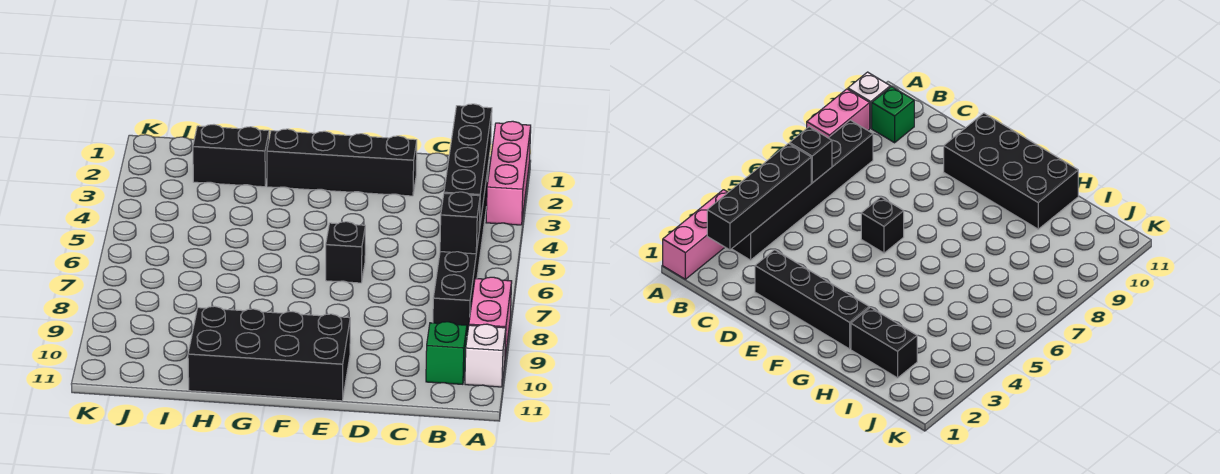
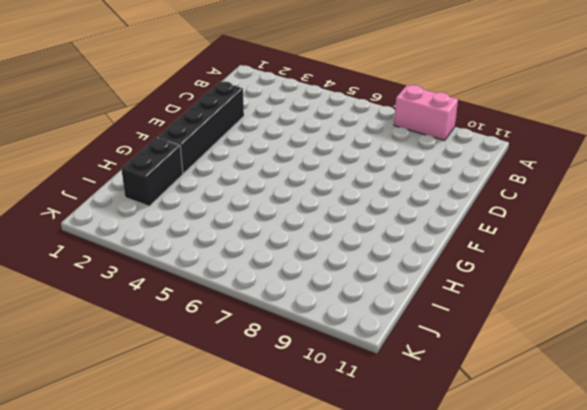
none -> pink brick A1:A3 level 1
none -> white brick A10 level 1

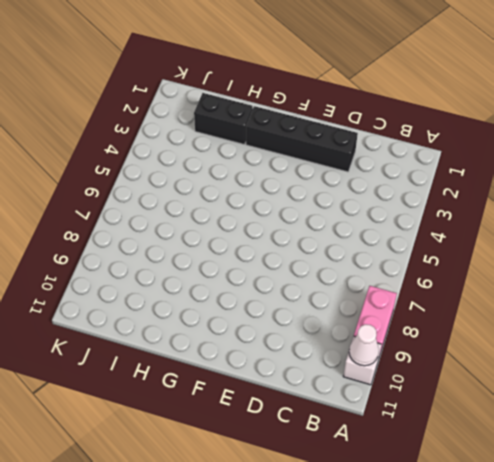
white cone A10 level 2 -> none
none -> pink brick A1:A3 level 1
none -> black brick B3:B8 level 1

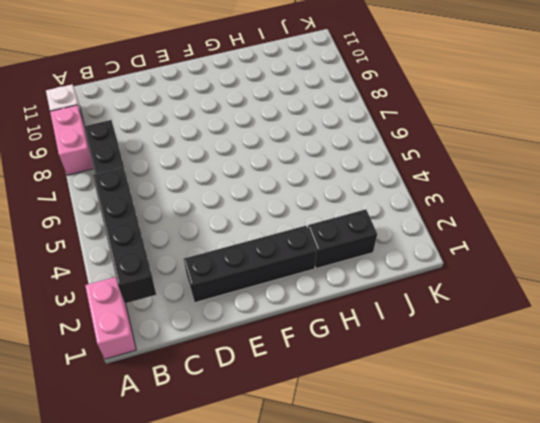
pink brick A1:A2 level 1 -> pink brick A1:A3 level 1
none -> green brick B10 level 1
none -> black brick E6 level 1

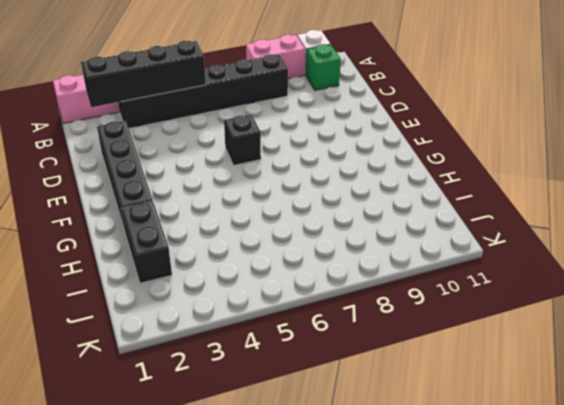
none -> black brick E10:H11 level 1
none -> black brick B6 level 2

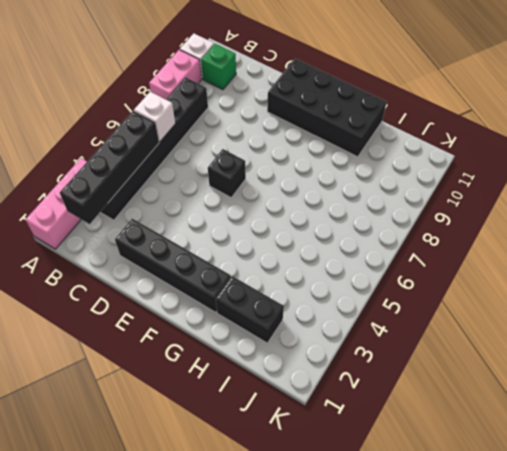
white brick B6 level 2 -> black brick B6 level 2

